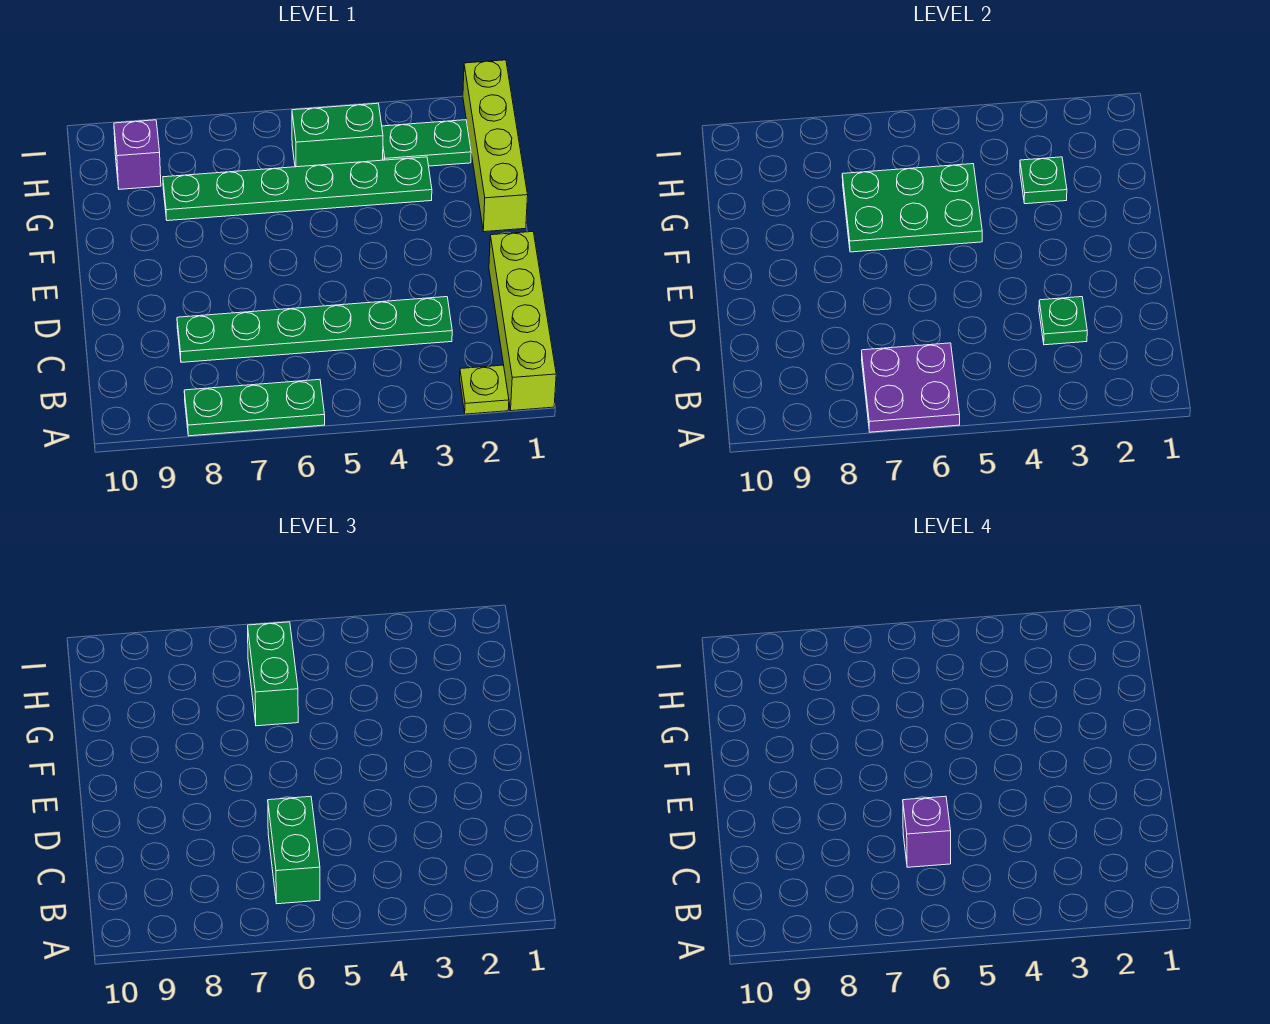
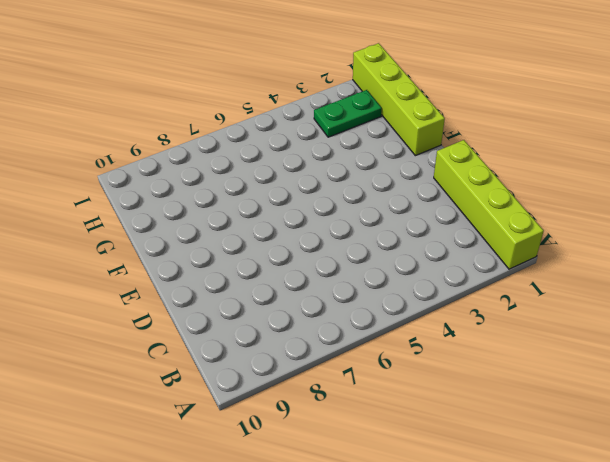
none -> lime plate A2 level 1
none -> green plate A6:A8 level 1
none -> green plate C3:C8 level 1

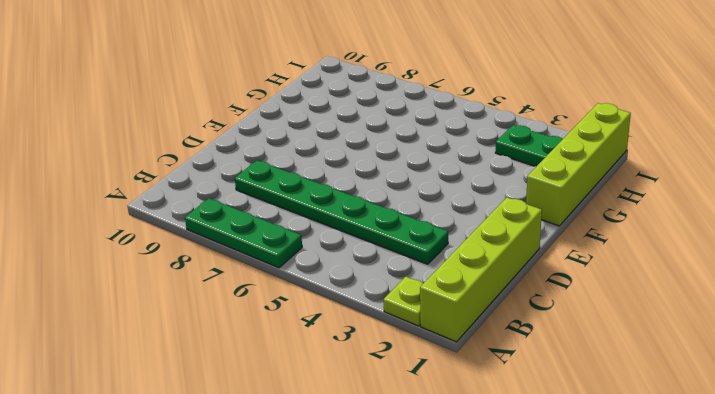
none -> green plate G3:G8 level 1
none -> green brick H4:H5 level 1
none -> purple brick H9 level 1

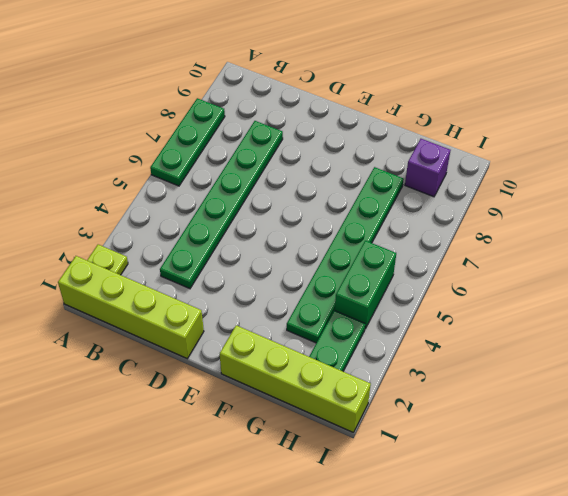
none -> purple plate A6:B7 level 2
none -> green plate C3 level 2
none -> green plate F5:G7 level 2

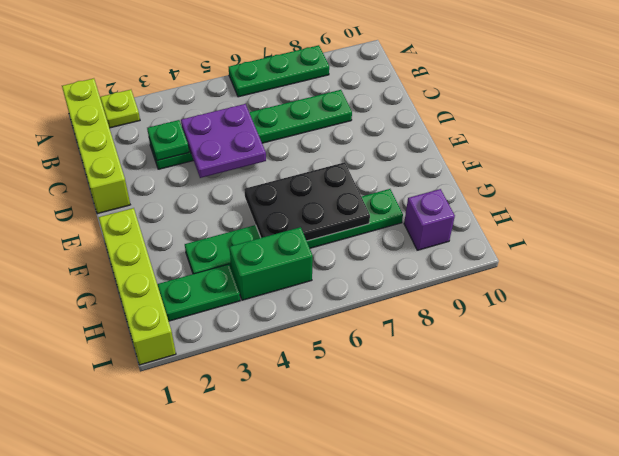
purple plate C4:D5 level 2 -> purple plate A6:B7 level 2
black plate F5:G7 level 2 -> green plate F5:G7 level 2
none -> green plate G3 level 2
none -> green brick B6:C6 level 3
none -> green brick G6:H6 level 3

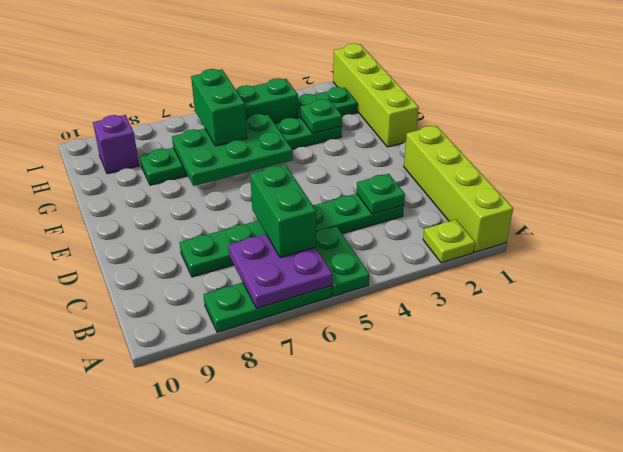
green plate A5:B5 level 1 -> none
none -> purple brick C6 level 4

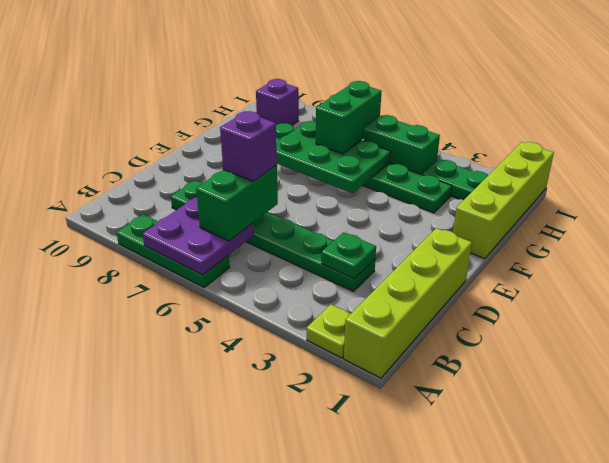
none -> green plate G3 level 2

